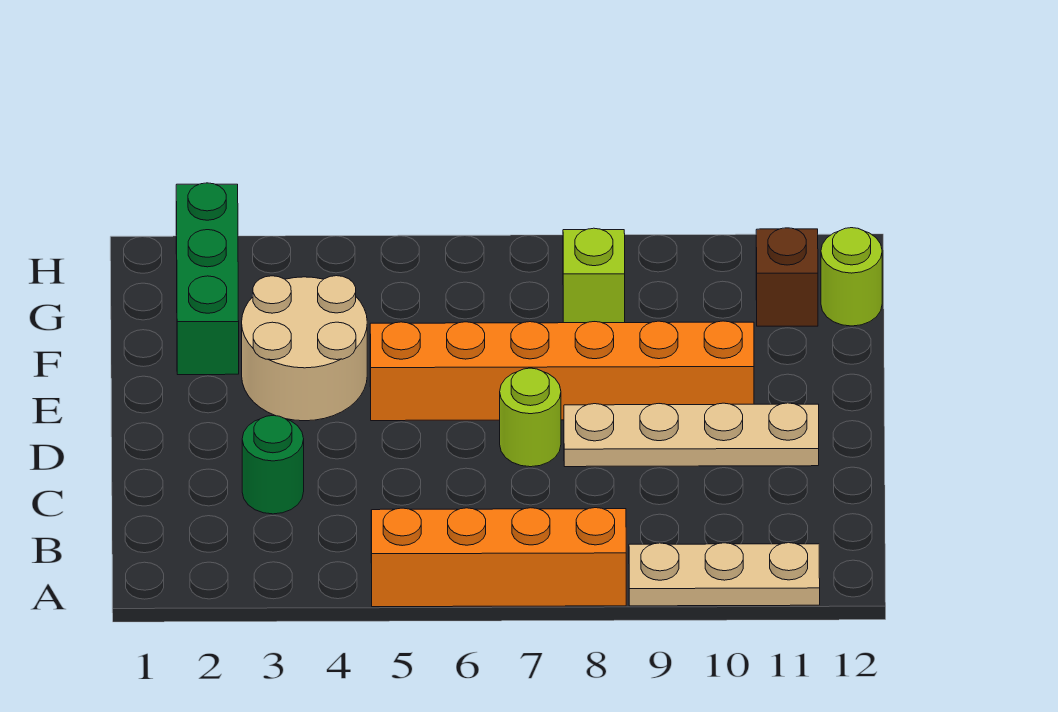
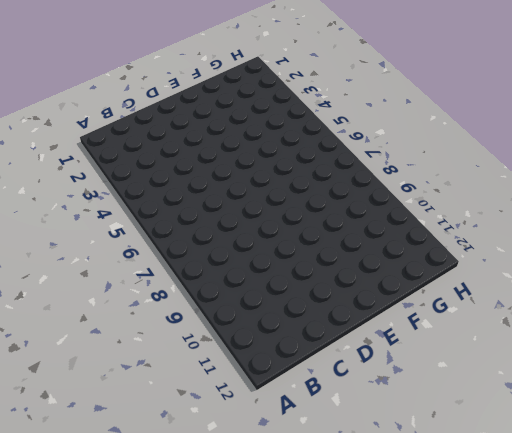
none -> orange brick A5:A8 level 1
none -> tan plate A9:A11 level 1

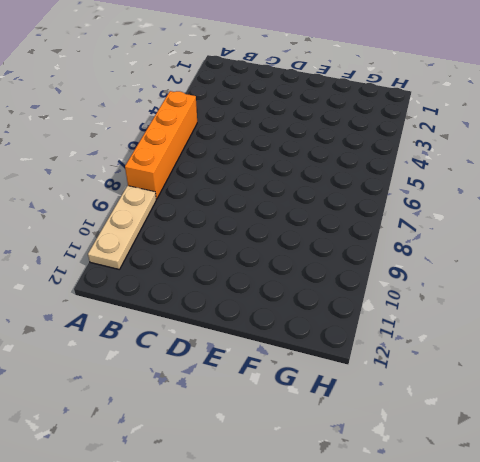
none -> green round brick C3 level 1
none -> lime round brick D7 level 1

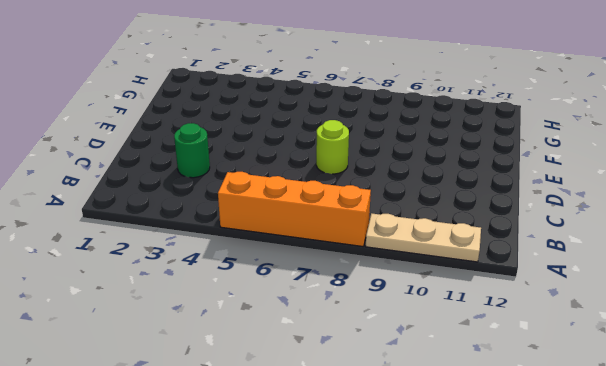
none -> tan plate D8:D11 level 1
none -> tan round brick E3:F4 level 1

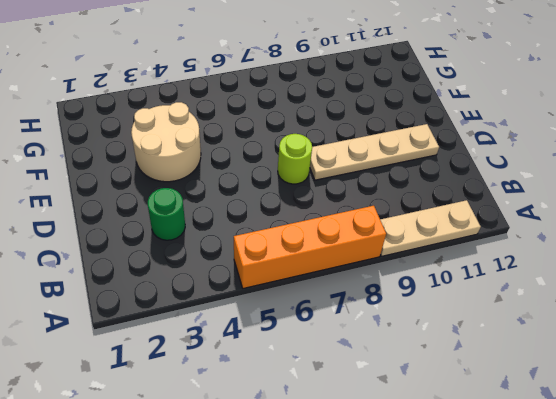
none -> orange brick E5:E10 level 1
none -> green brick F2:H2 level 1

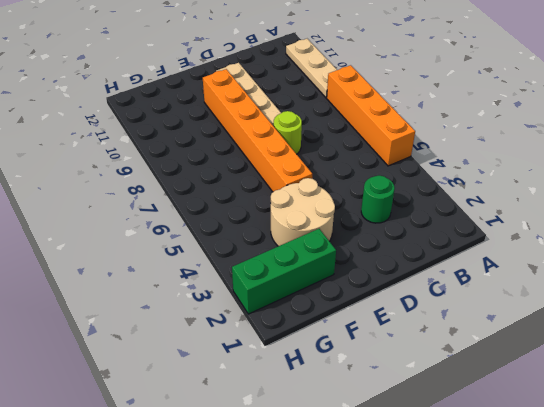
none -> lime brick G8 level 1
none -> brown brick G11 level 1

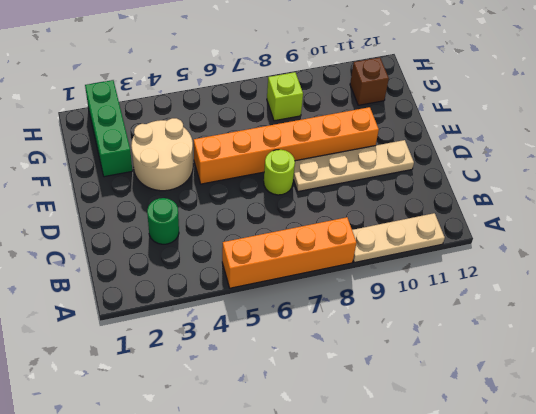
none -> lime round brick G12 level 1

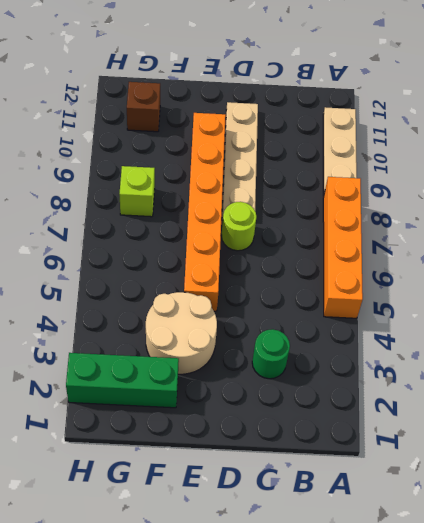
none -> lime round brick G12 level 1

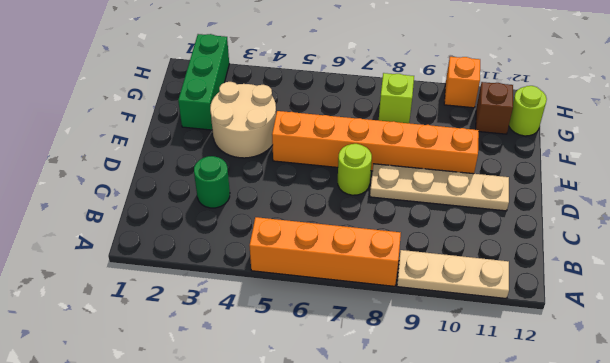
orange brick H10 level 1 -> none

